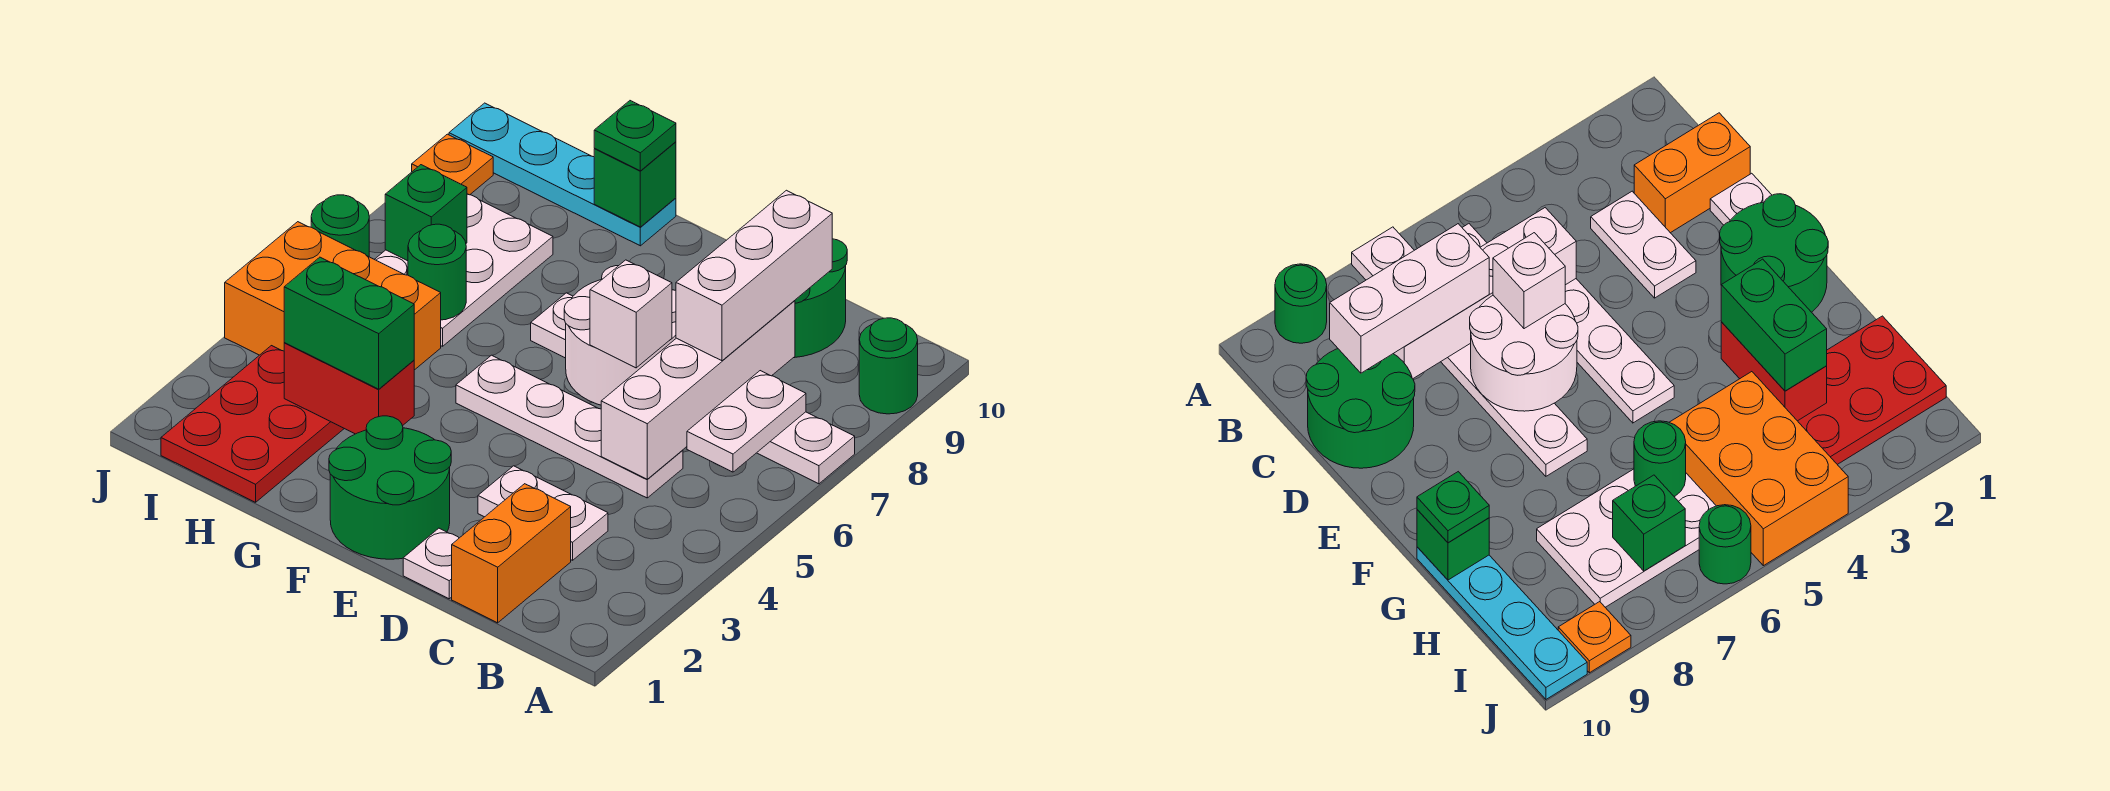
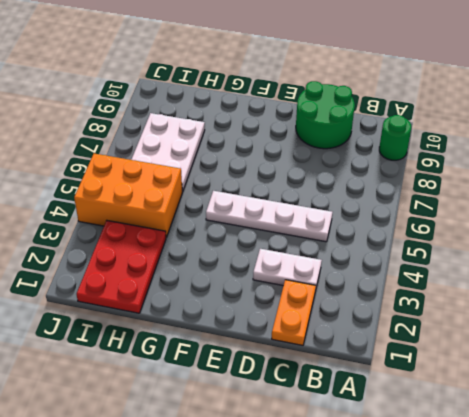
orange plate C1:C2 level 1 -> orange brick C1:C2 level 1
none -> white plate A7:F7 level 1
none -> white plate D1 level 1
none -> green round brick E1:F2 level 1

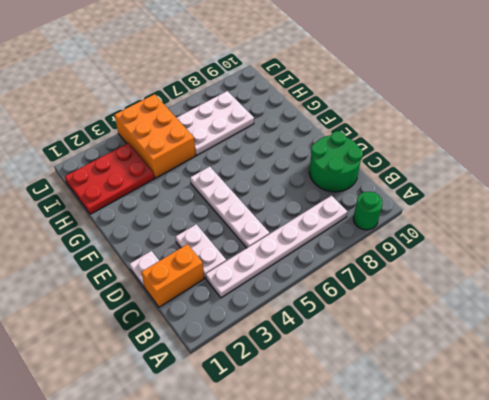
white plate B3:B8 level 1 -> white plate A7:F7 level 1
none -> green round brick E1:F2 level 1
none -> cyan plate G10:J10 level 1
none -> green round brick J6 level 1

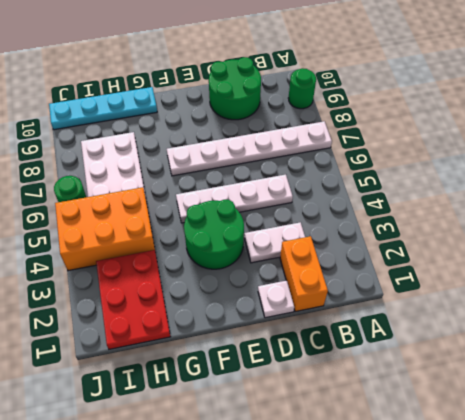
green round brick E3:F4 level 1 -> green round brick E1:F2 level 1
none -> orange plate J9 level 1
none -> white plate B6:B7 level 2
none -> white brick C5:C8 level 2

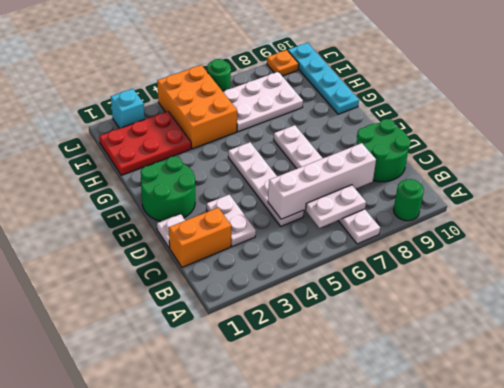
cyan brick J2 level 1 -> none
none -> white round brick D6:E7 level 2
none -> red brick G3:H3 level 2
none -> green brick G10 level 2

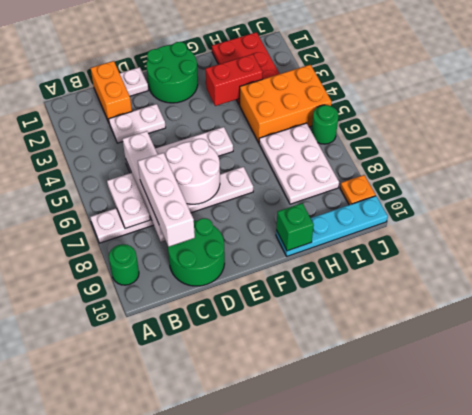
none -> green round brick H6 level 2
none -> green brick I7 level 2
none -> white brick D6 level 3

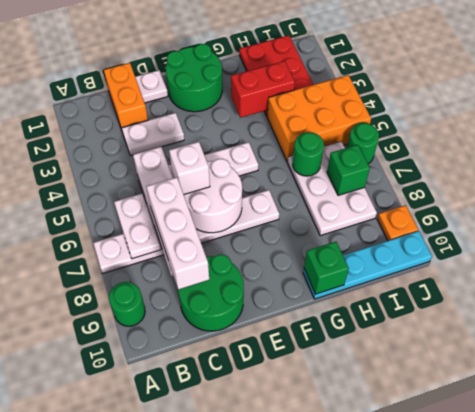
none -> green brick G3:H3 level 3
none -> green plate G10 level 3

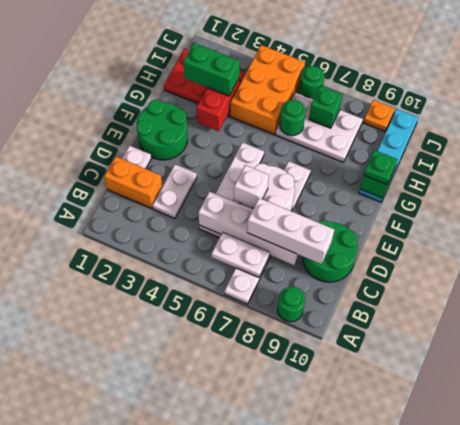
green brick H2:H3 level 3 -> green brick G3:H3 level 3

